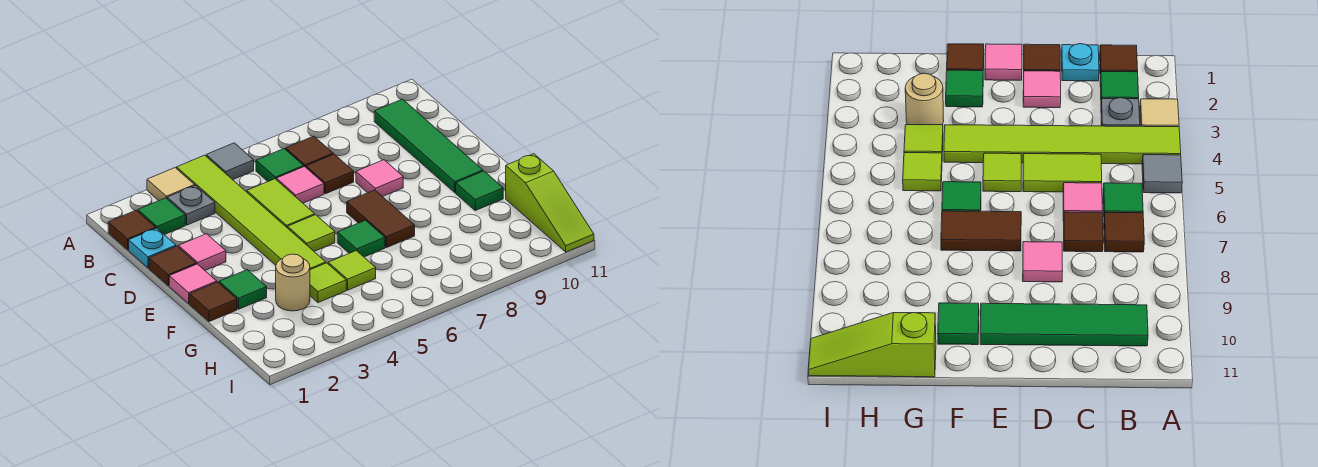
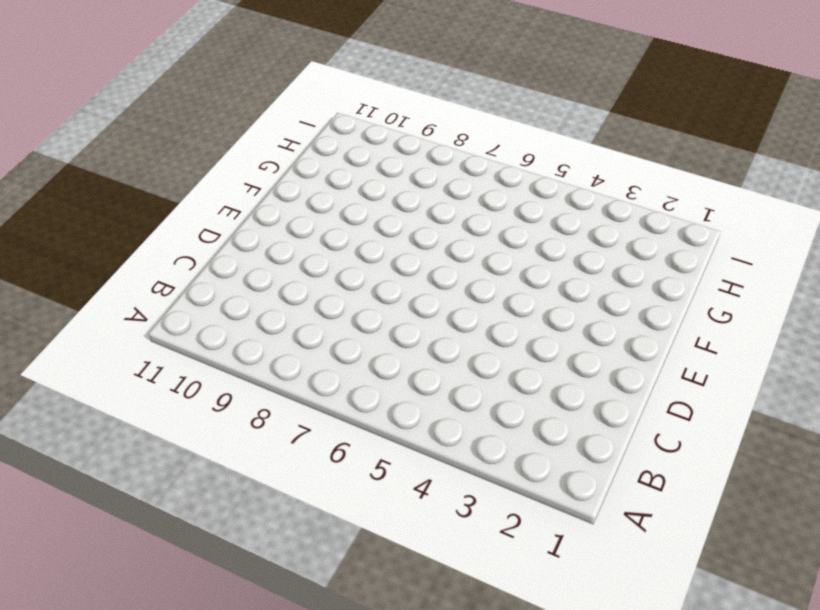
none -> tan tile A3 level 1
none -> lime tile A4:F4 level 1
none -> grey tile A5 level 1

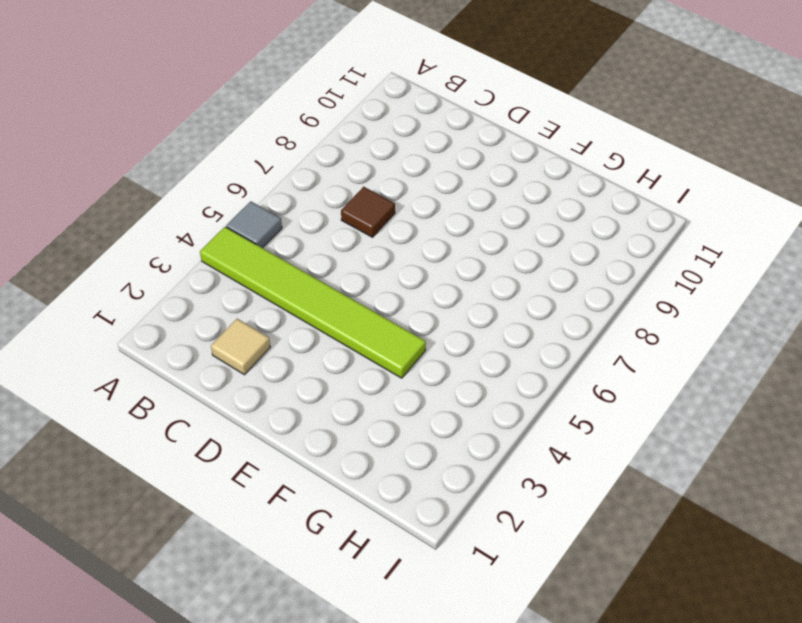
tan tile C2 level 1 -> tan tile A3 level 1
none -> brown tile B1 level 1
none -> green tile B2 level 1
none -> grey plate B3 level 1

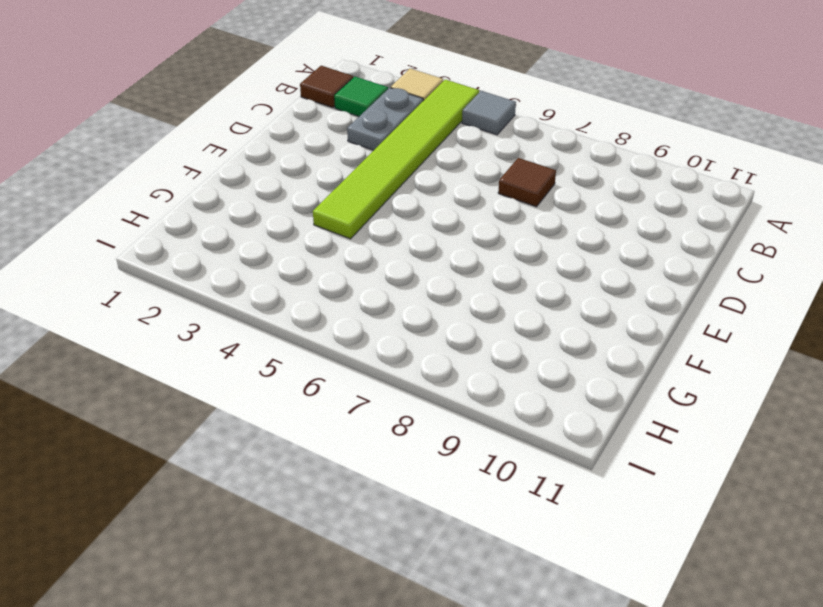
grey plate B3:C3 level 1 -> grey plate B3 level 1
none -> green tile B6 level 1
none -> brown tile B7 level 1
none -> green tile B10:E10 level 1

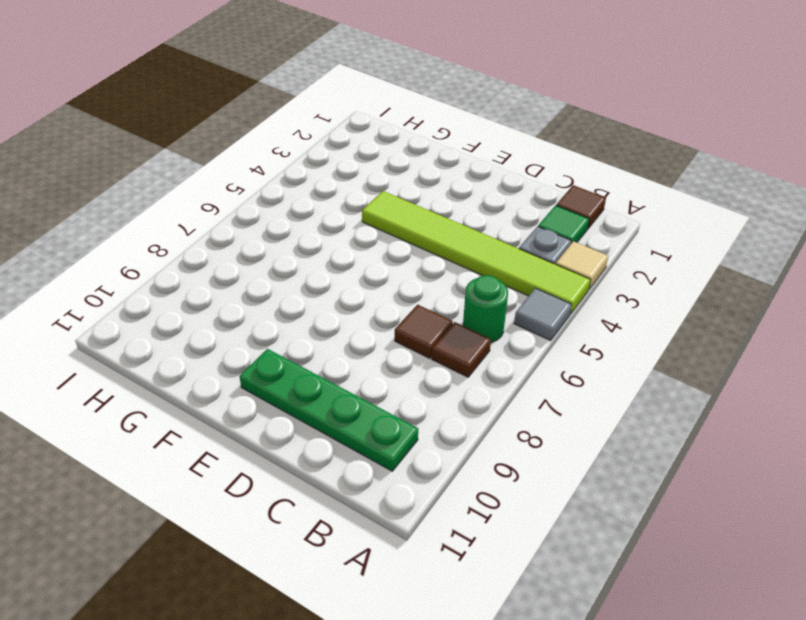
green round brick B6 level 1 -> green tile B6 level 1
green plate B10:E10 level 1 -> green tile B10:E10 level 1
none -> cyan plate C1 level 1
none -> lime tile C5:D5 level 1
none -> pink tile C6 level 1

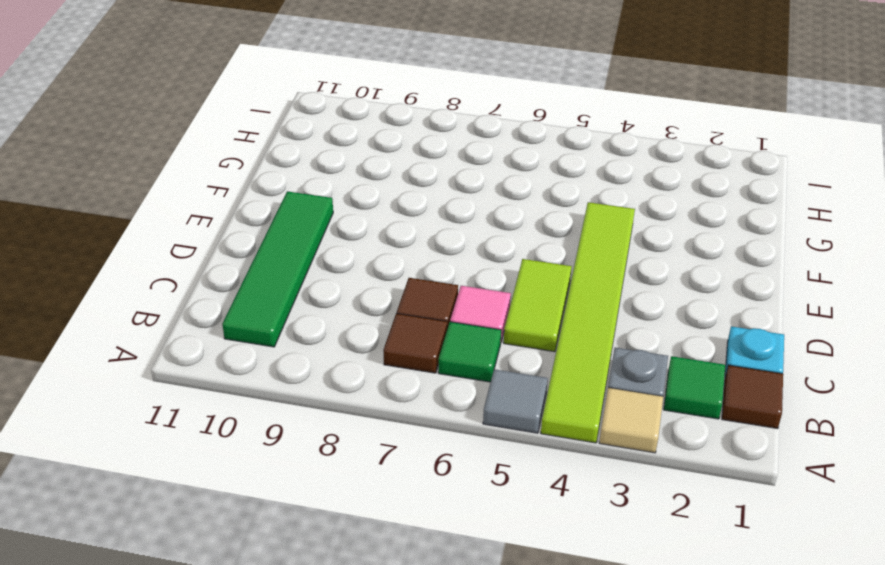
none -> brown tile D1 level 1
none -> pink tile D2 level 1
none -> pink tile D8 level 1

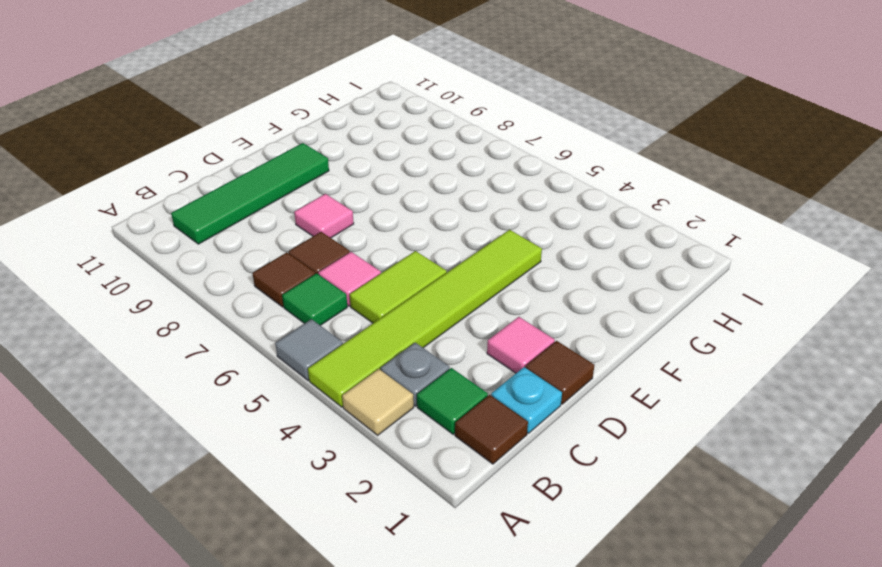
none -> pink tile E1 level 1
none -> lime tile E5 level 1
none -> brown tile E7:F7 level 1

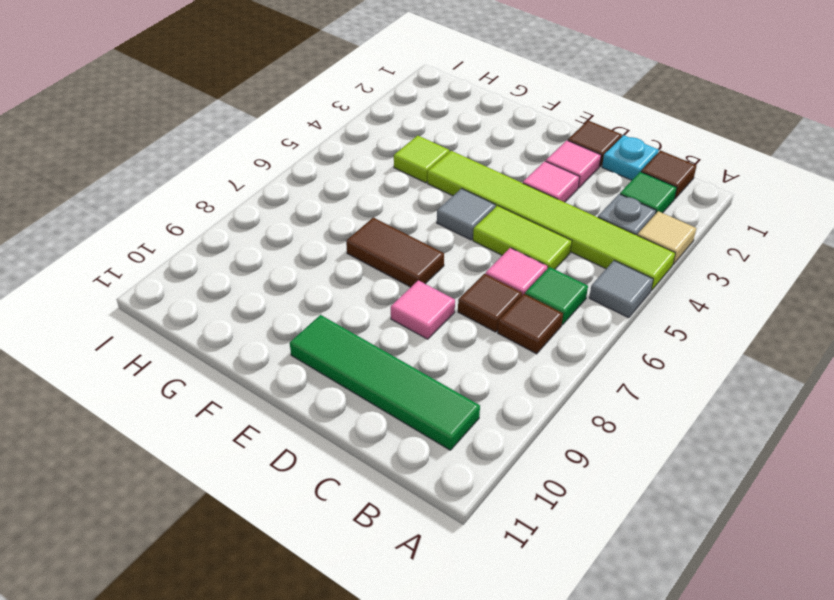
pink tile D3 level 1 -> pink tile E1 level 1
grey tile E5 level 1 -> lime tile E5 level 1
none -> brown tile F1 level 1
none -> green tile F2 level 1
none -> green tile F6 level 1

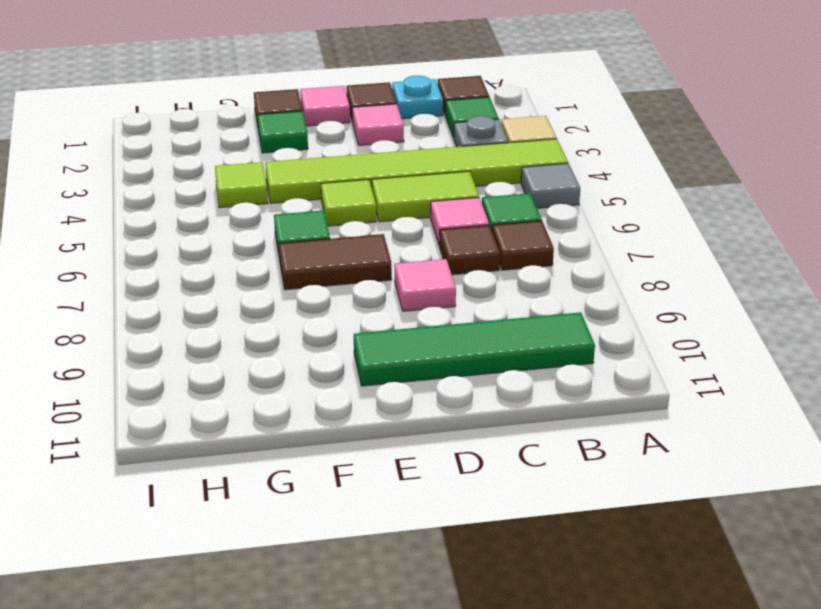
none -> green tile F10 level 1
none -> tan round brick G3 level 1
none -> lime tile G5 level 1

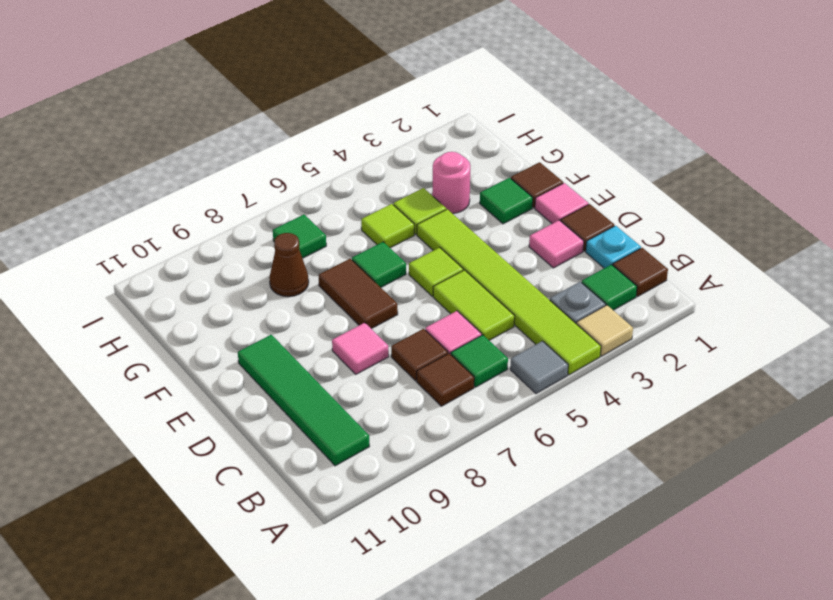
pink round brick G3 level 1 -> tan round brick G3 level 1
brown cone G8 level 1 -> none
green tile H7 level 1 -> green tile F10 level 1
none -> lime slope G11:I11 level 1 top G

